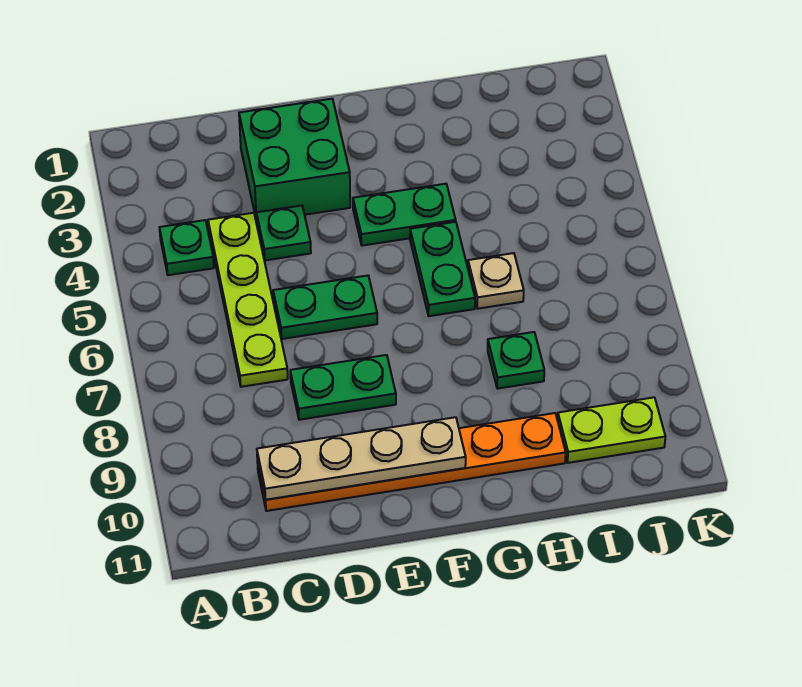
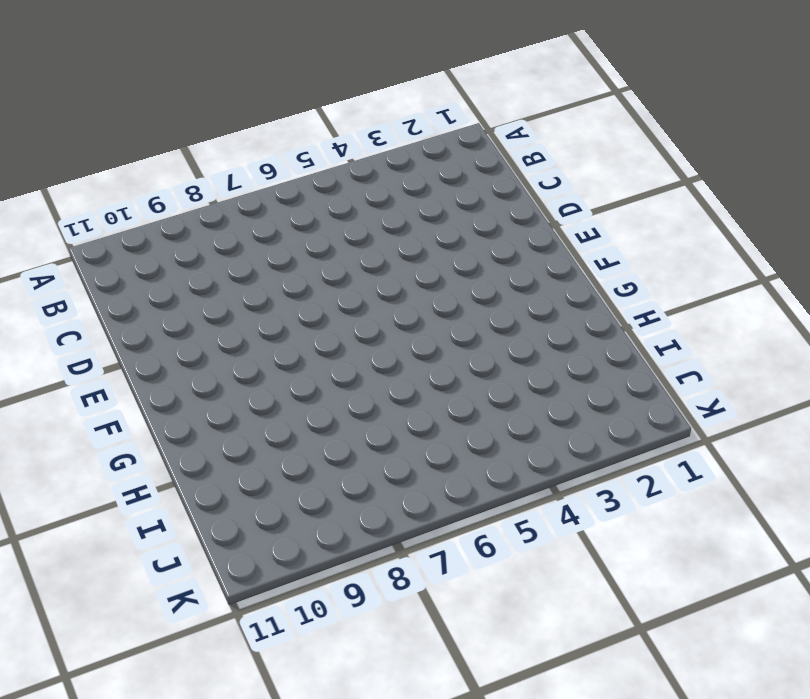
none -> green plate B4 level 1
none -> lime plate C4:C7 level 1
none -> orange plate C10:H10 level 1

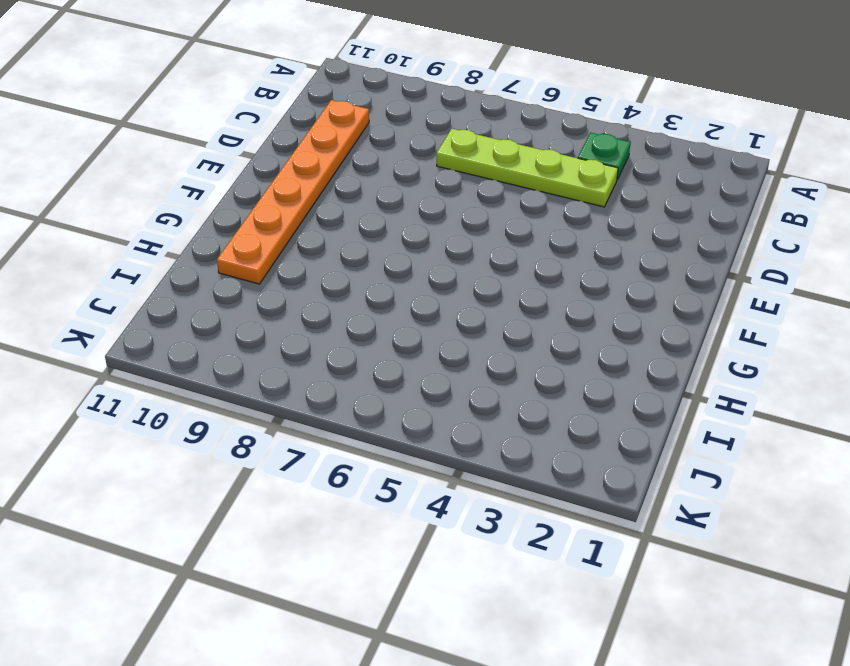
none -> green brick D2:E3 level 1
none -> green plate D4 level 1
none -> green plate D6:E6 level 1

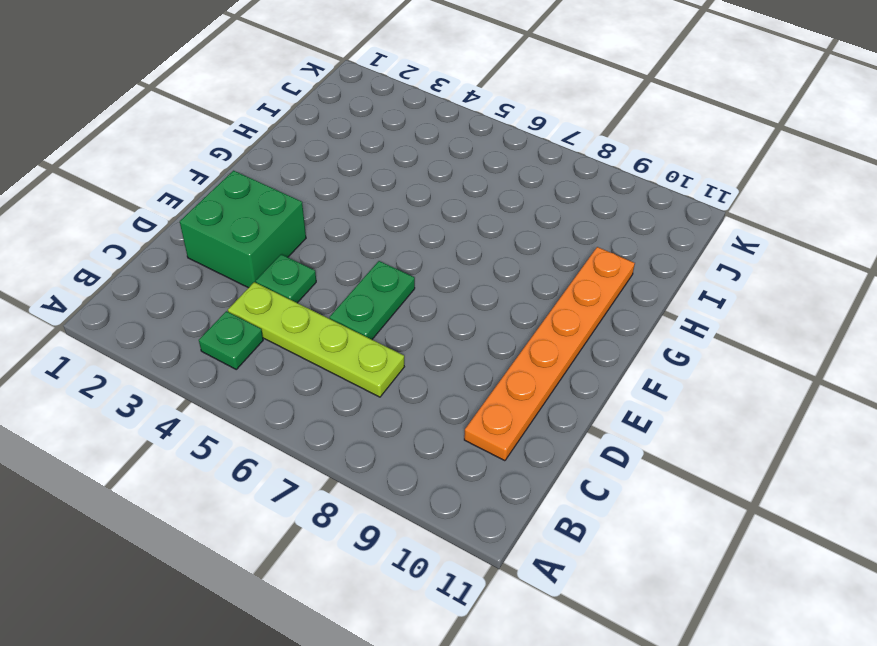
none -> green plate D8:E8 level 1
none -> green plate F4:G4 level 1
none -> green plate G5:G6 level 1

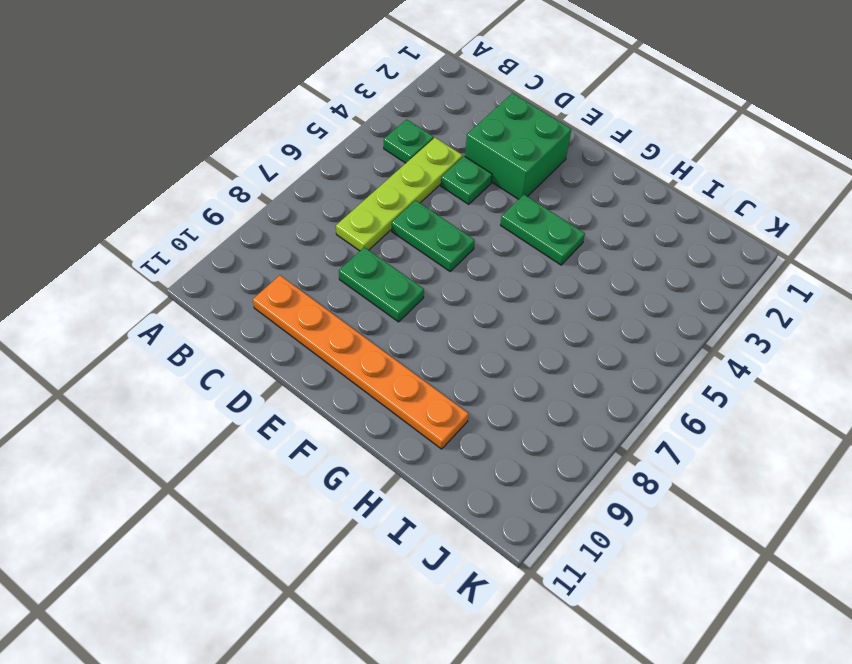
none -> green plate G5:G6 level 1
none -> tan plate H6 level 1
none -> green plate H8 level 1

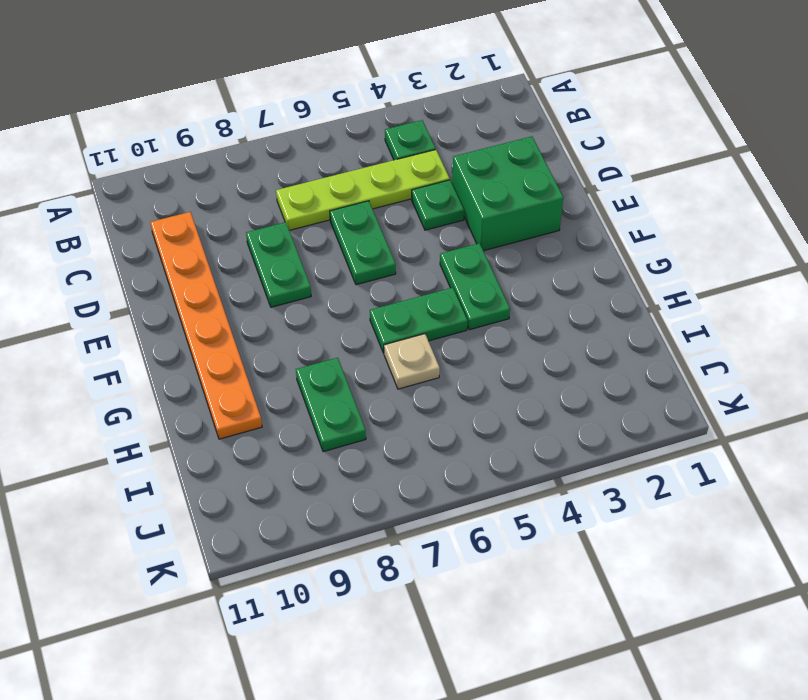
green plate H8:I8 level 1 -> green plate H8 level 1
none -> lime plate I10:J10 level 1
none -> tan plate C10:F10 level 2

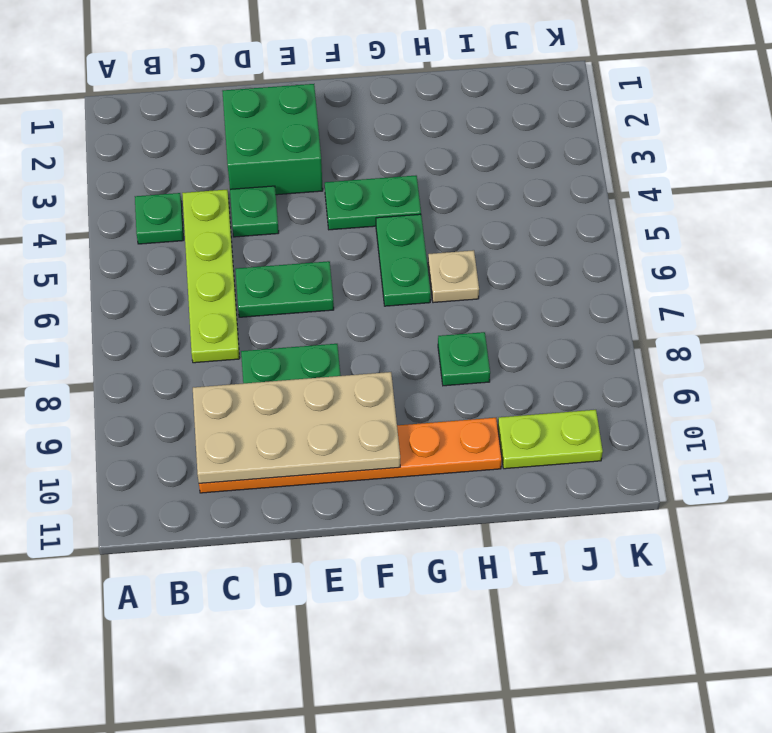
tan plate C9:F10 level 2 -> tan plate C10:F10 level 2

